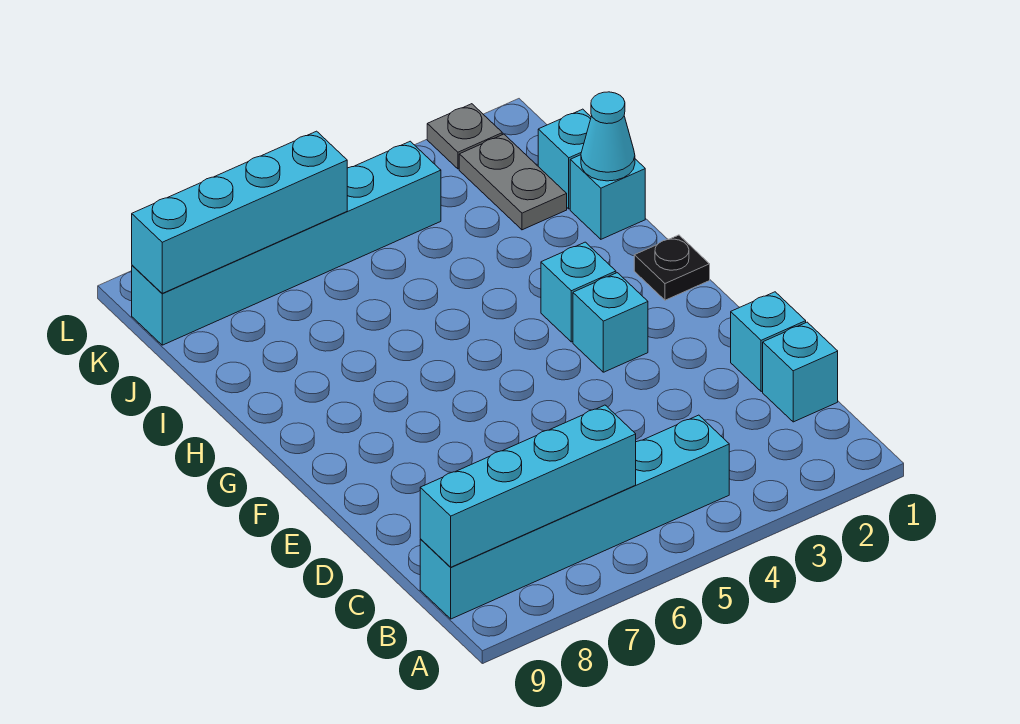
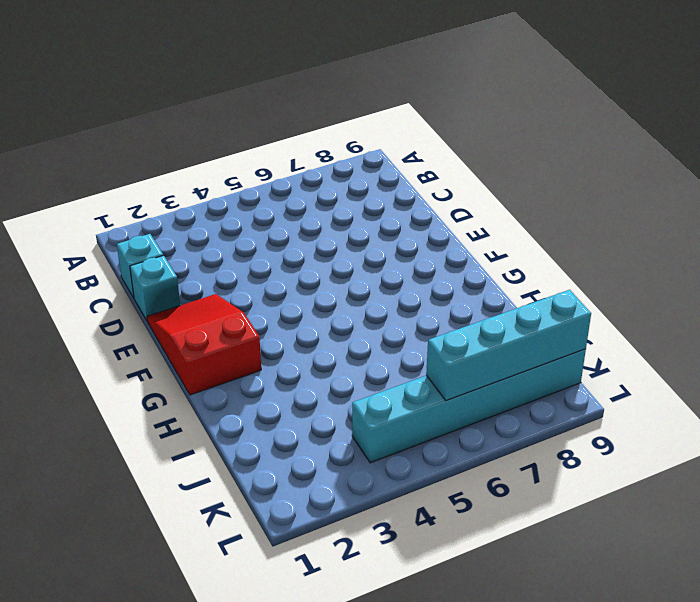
red slope E1:G2 level 1 top G -> black plate G1 level 1
none -> cyan brick B4:B9 level 1
none -> cyan brick F3 level 1
none -> cyan brick G3 level 1

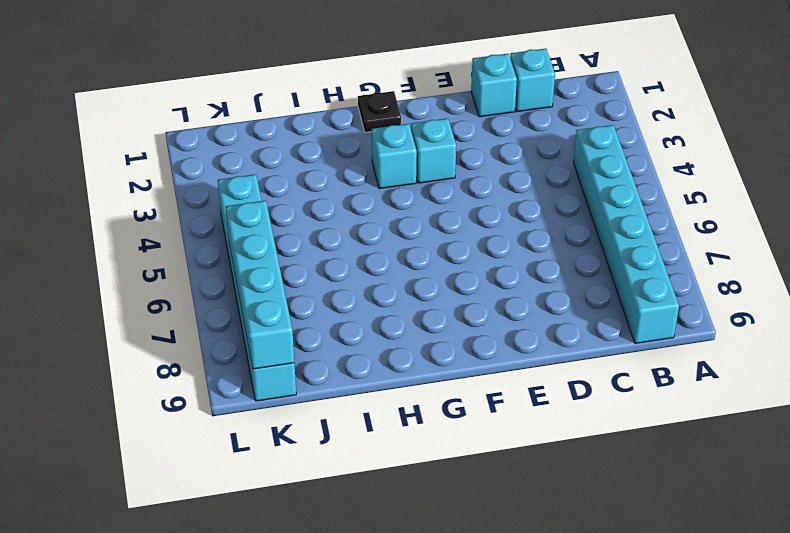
none -> cyan brick I1 level 1
none -> cyan brick J1 level 1
none -> grey plate J2:K2 level 1

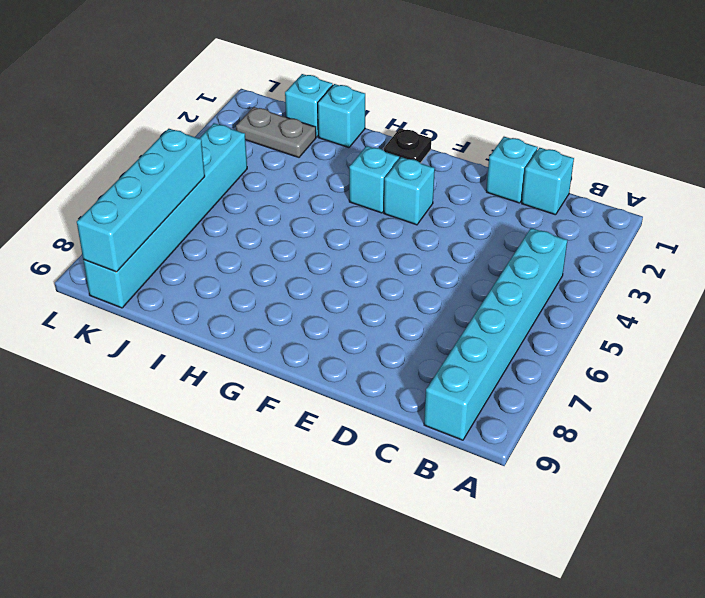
none -> grey plate L2 level 1
none -> cyan brick B6:B9 level 2
none -> cyan cone I1 level 2

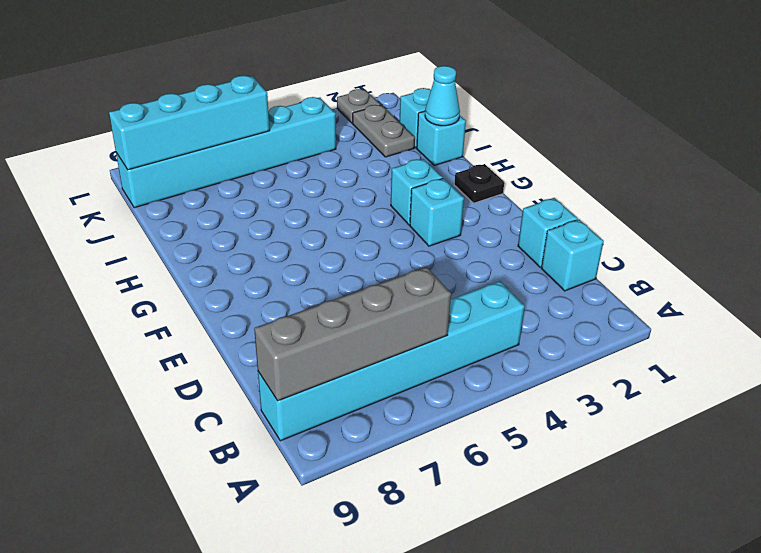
grey brick B6:B9 level 2 -> cyan brick B6:B9 level 2

